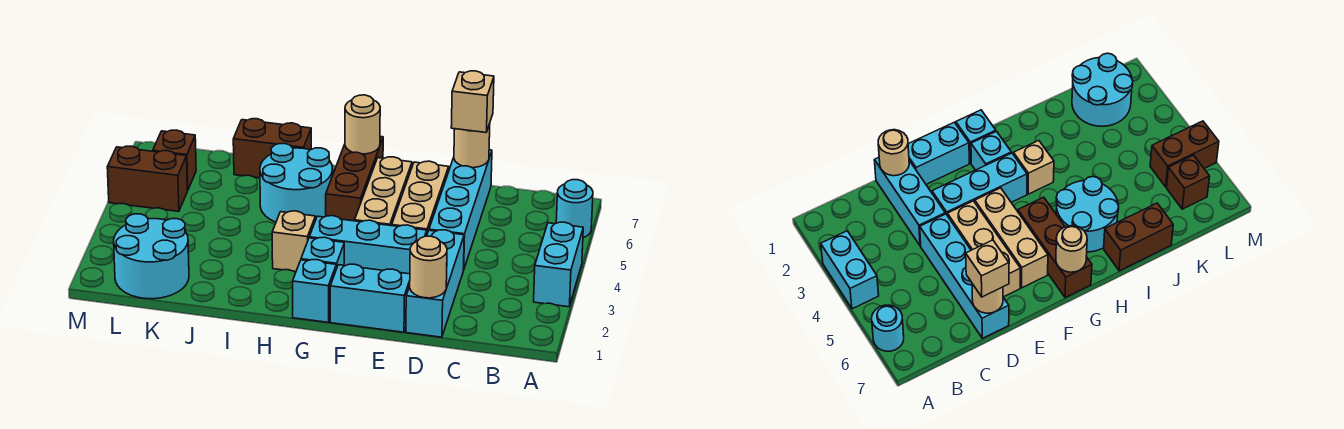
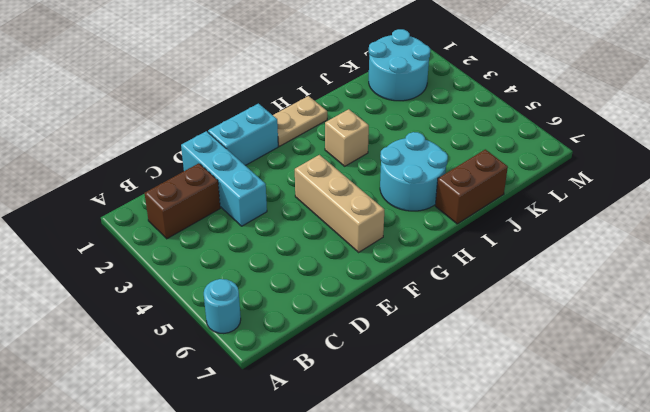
brown brick B2:C2 level 1 -> brown brick L5:M5 level 1
tan plate G1:H1 level 1 -> cyan brick G1 level 1
none -> cyan brick A3:A4 level 1
none -> cyan brick D4:D7 level 1
none -> cyan brick E3:G3 level 1

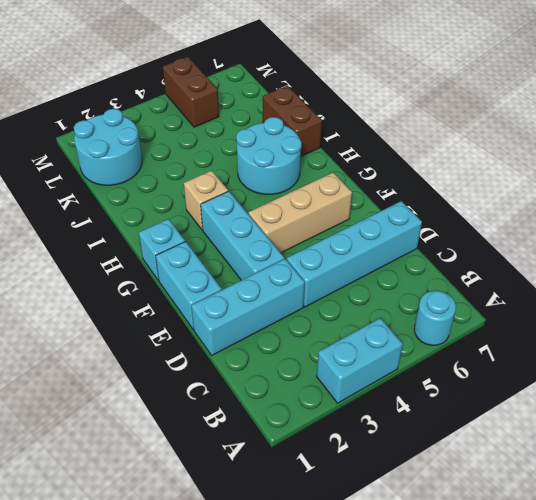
none -> tan brick E4:E6 level 1
none -> cyan brick G2 level 1
none -> brown brick G5:G7 level 1

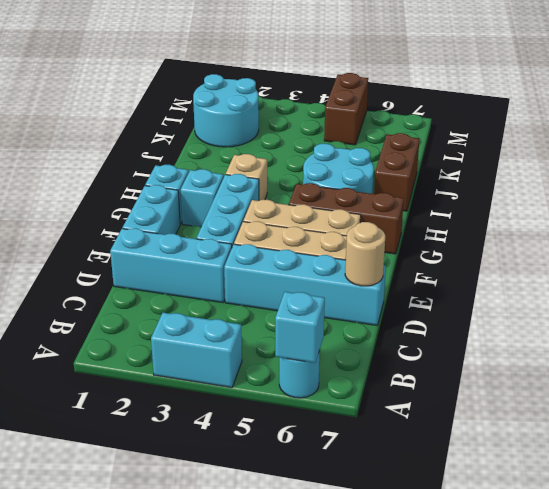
cyan brick A6 level 2 -> none
none -> brown brick L6 level 1
none -> tan round brick D1 level 2
none -> tan round brick G7 level 2

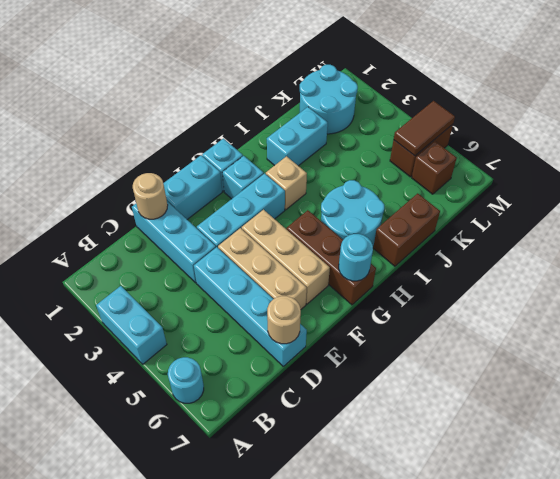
cyan round brick G7 level 2 -> tan round brick G7 level 2
cyan brick I2:J2 level 1 -> none
brown tile L5:M5 level 2 -> none
none -> tan brick D7 level 3

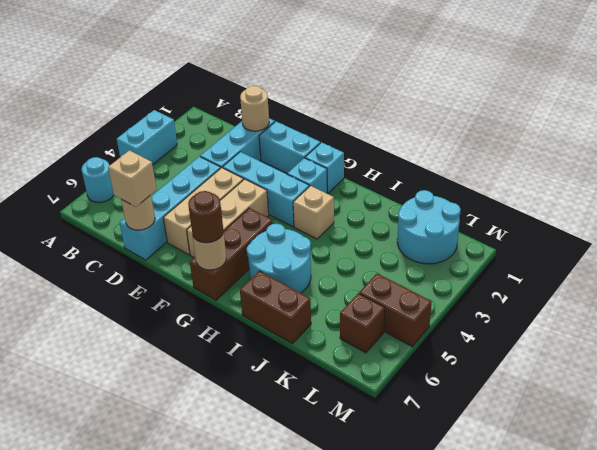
brown round brick G7 level 3 -> none

